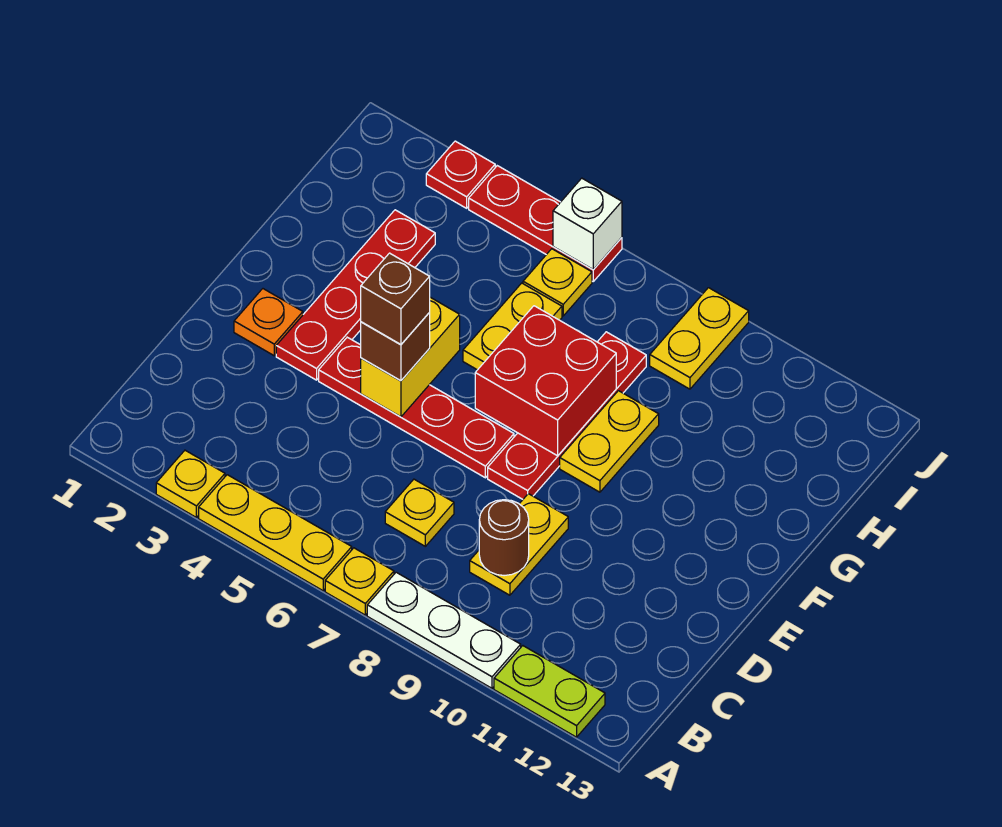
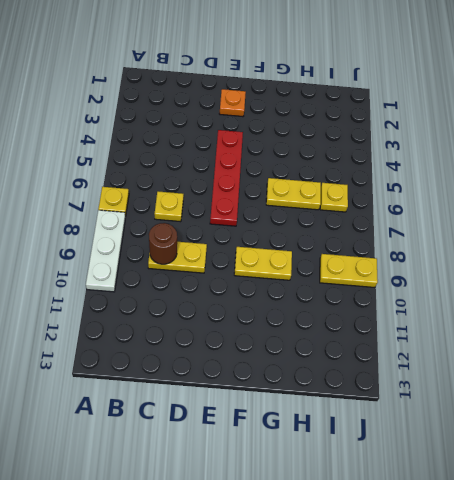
none -> yellow plate A3 level 1
none -> yellow plate A4:A6 level 1
none -> lime plate A11:A12 level 1

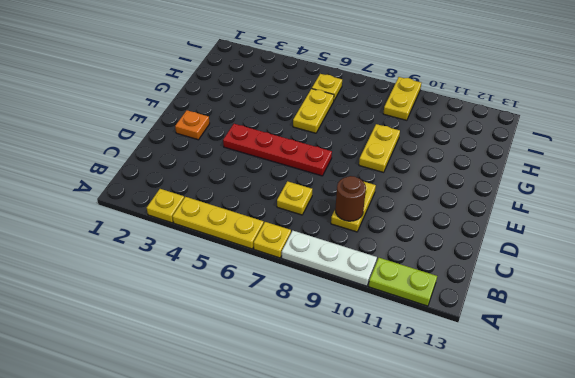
none -> red plate E3:H3 level 1
none -> red plate E8:H8 level 1
none -> red plate J3 level 1

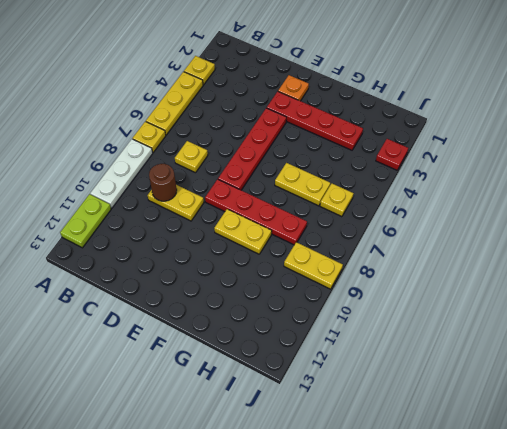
none -> red plate J4:J6 level 1
none -> yellow brick E5:F5 level 2
none -> red brick F7:G8 level 2

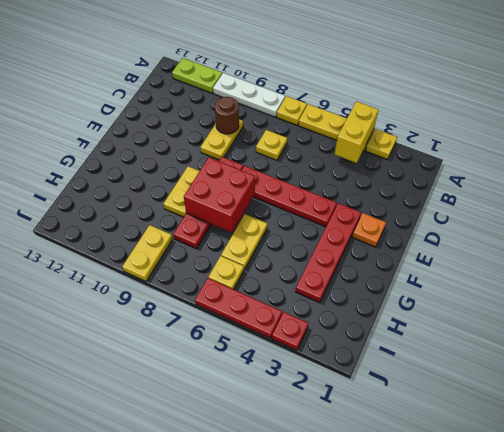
yellow brick A4:B4 level 2 -> yellow brick E5:F5 level 2
none -> white brick J6 level 2
none -> brown brick E5 level 3
none -> brown brick E5 level 4

